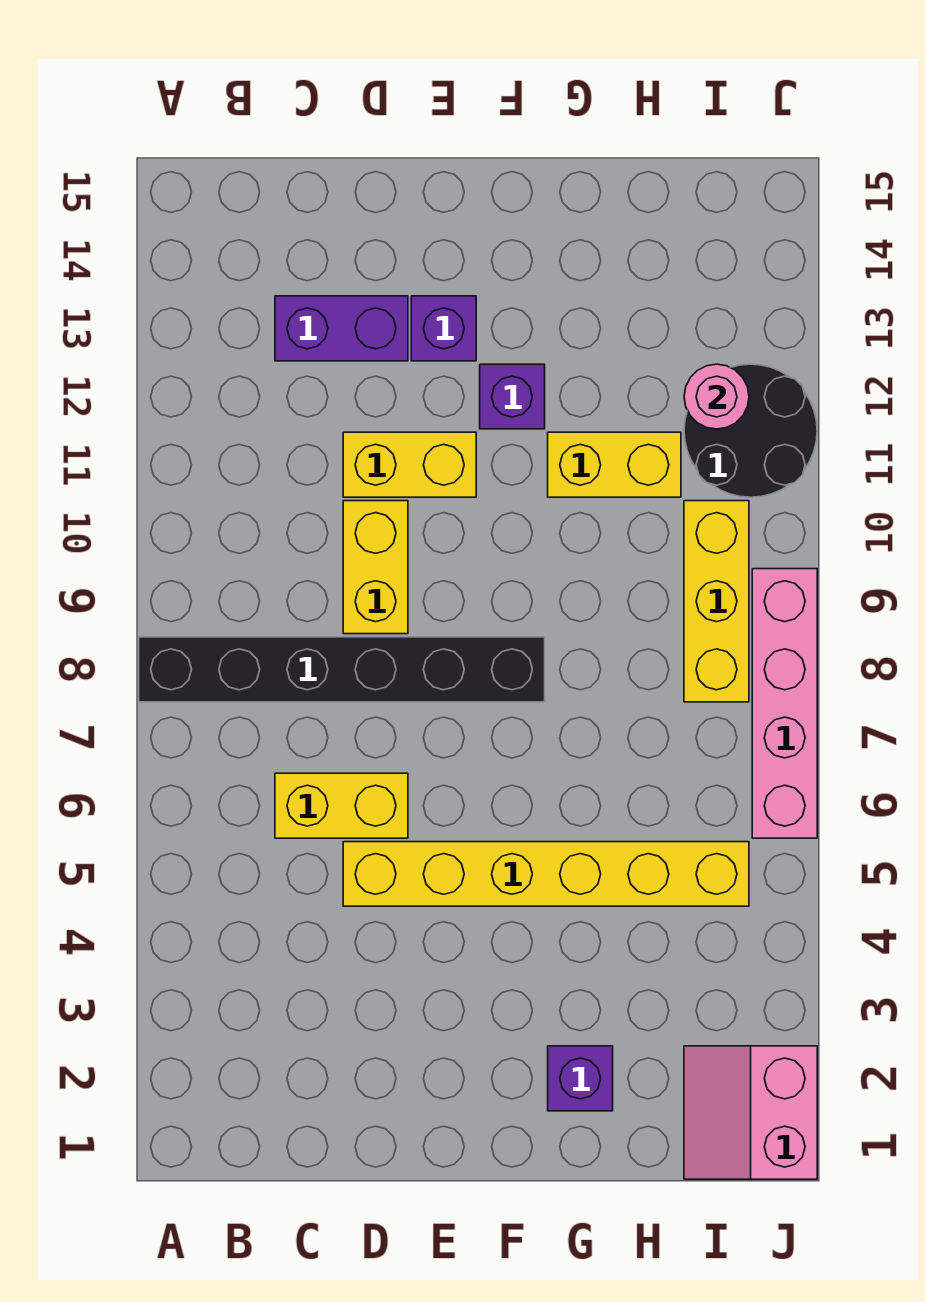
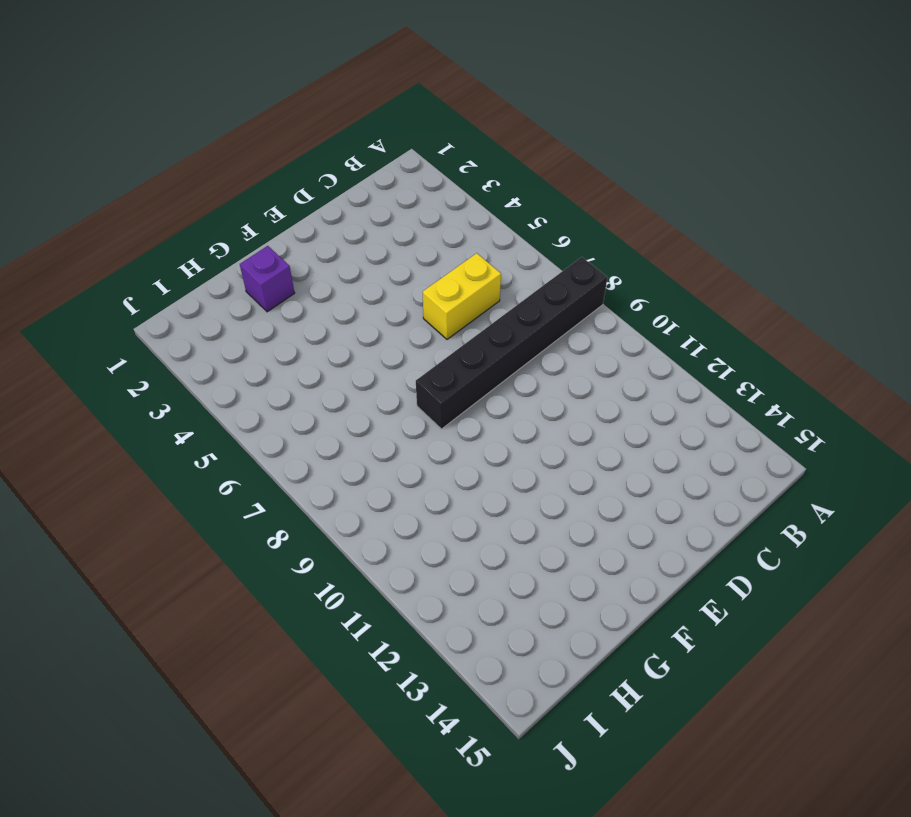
none -> purple brick C13:D13 level 1
none -> yellow brick D5:I5 level 1
none -> yellow brick D9:D10 level 1

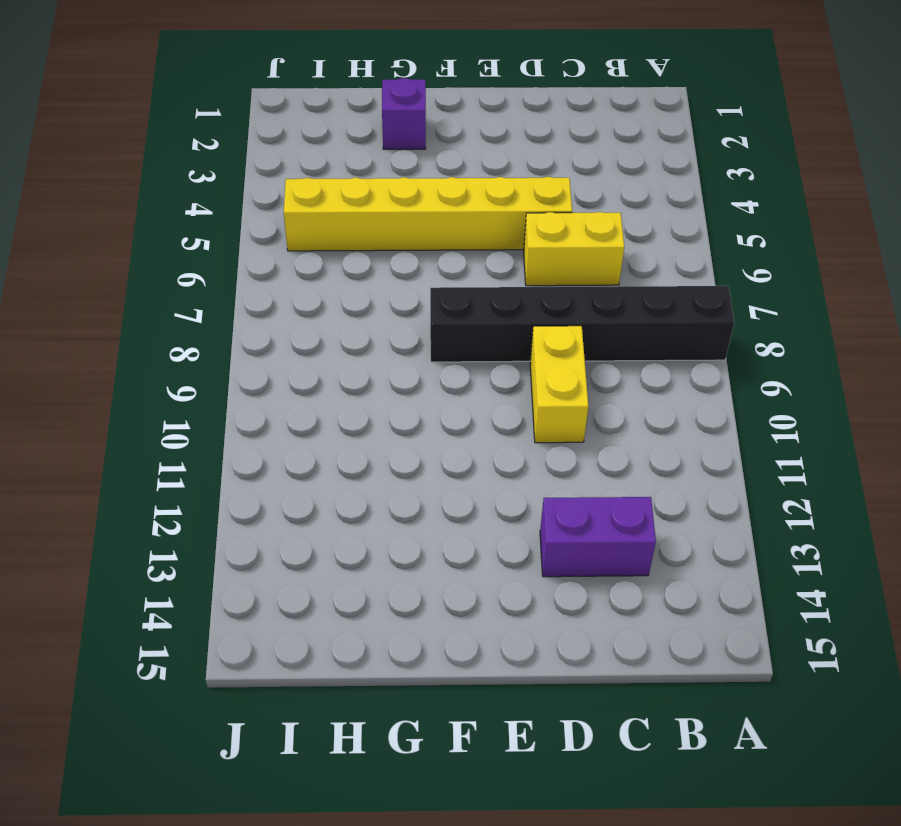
none -> yellow brick D11:E11 level 1
none -> purple brick E13 level 1
none -> purple brick F12 level 1

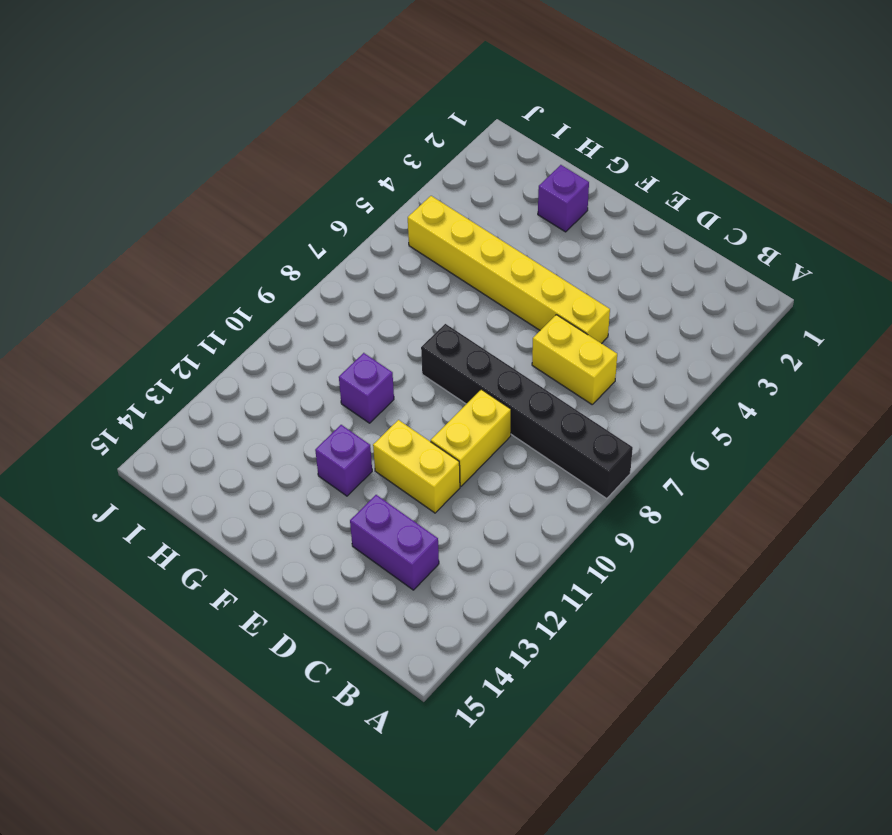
purple brick G10 level 1 -> purple brick E13 level 1
none -> yellow brick G11:H11 level 1
none -> pink slope I1:J2 level 1 top J
none -> yellow brick I8:I10 level 1

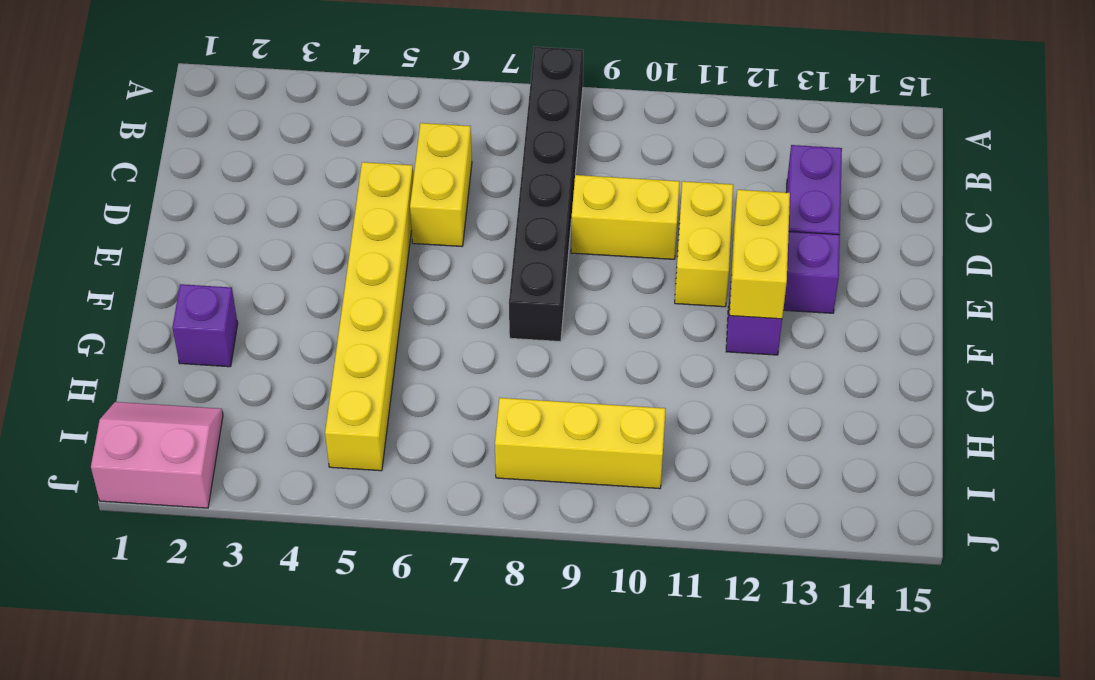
yellow brick E12:F12 level 2 -> yellow brick G11:H11 level 1
none -> black round brick I11:J12 level 1
none -> pink brick J6:J9 level 1
none -> pink round brick I12 level 2

